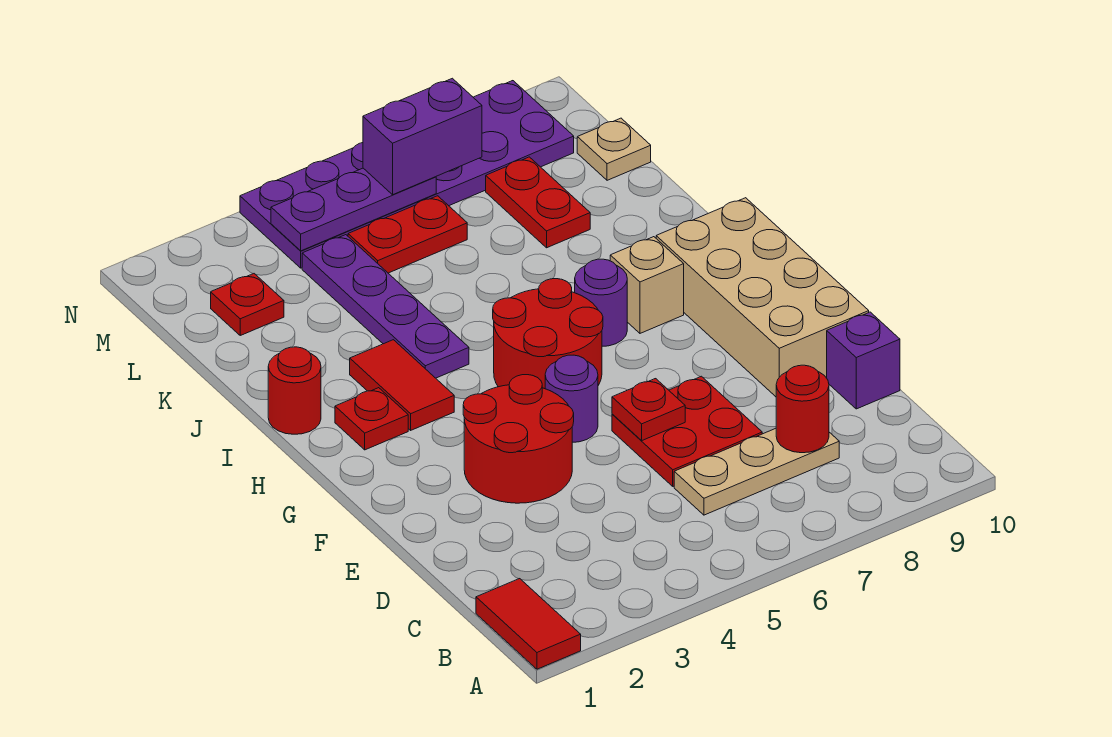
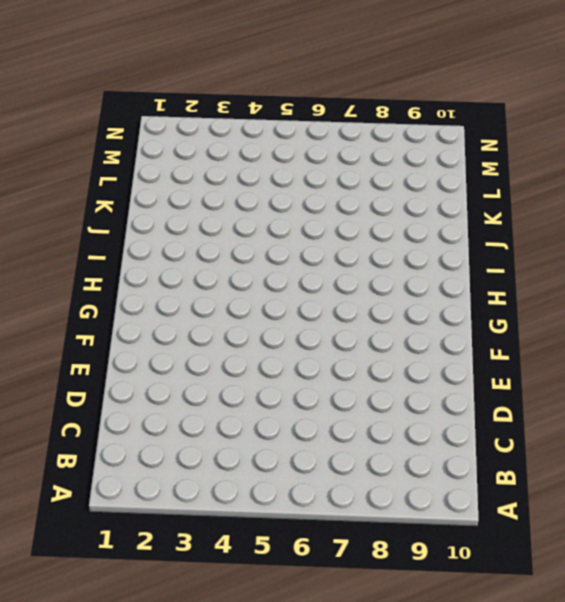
none -> red tile A1:B1 level 1
none -> tan plate C6:C8 level 1
none -> red plate D6:E7 level 1

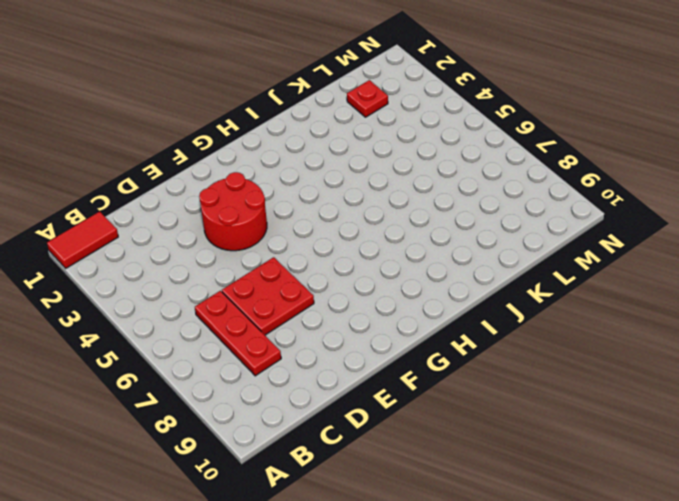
red plate C6:C8 level 1 -> tan plate C6:C8 level 1
none -> purple brick D10 level 1
none -> tan brick E9:H10 level 1
none -> purple round brick F5 level 1

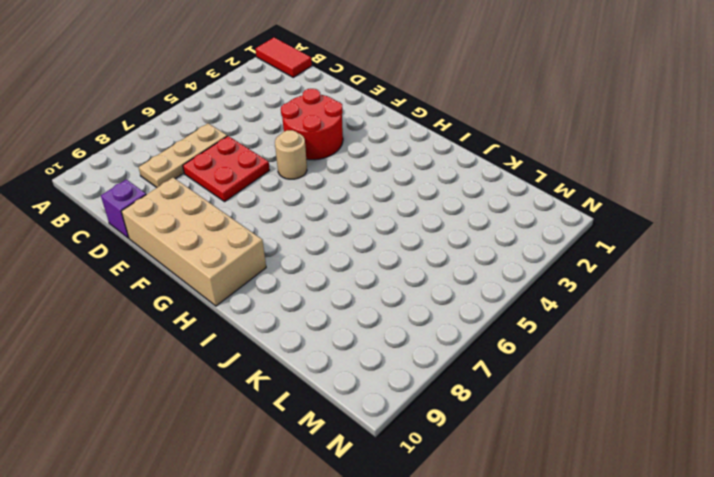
tan round brick F5 level 1 -> purple round brick F5 level 1
none -> red round brick G5:H6 level 1
none -> red plate H2 level 1
none -> red tile H3:I3 level 1

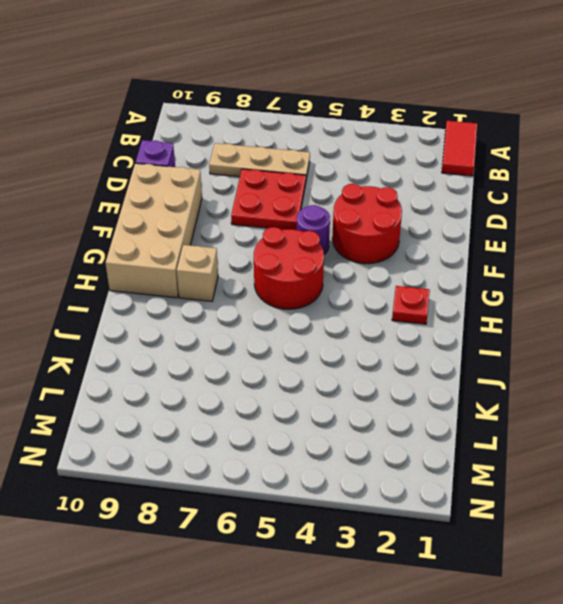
none -> red tile H3:I3 level 1
none -> purple round brick H7 level 1
none -> red round brick I1 level 1

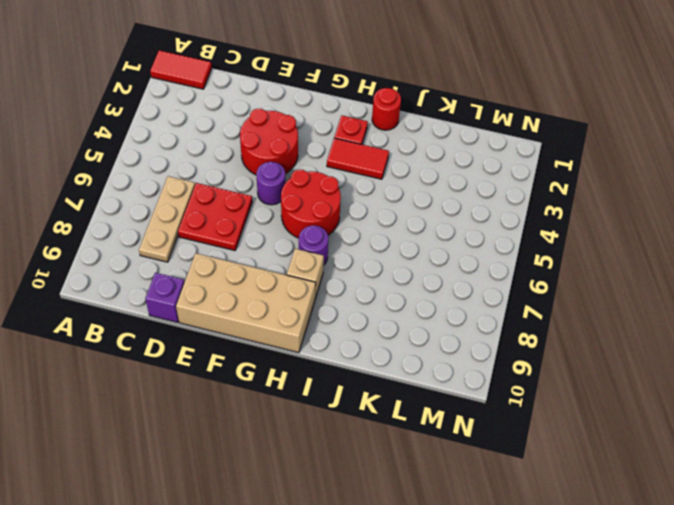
none -> purple plate I4:L4 level 1
none -> red plate K8:L8 level 1
none -> red plate L2 level 1

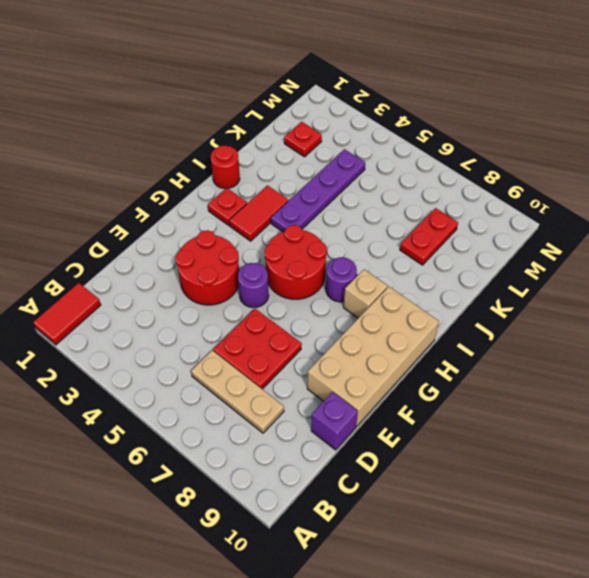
none -> red plate L5:L6 level 1
none -> tan plate L10 level 1
none -> purple plate M4:N9 level 1

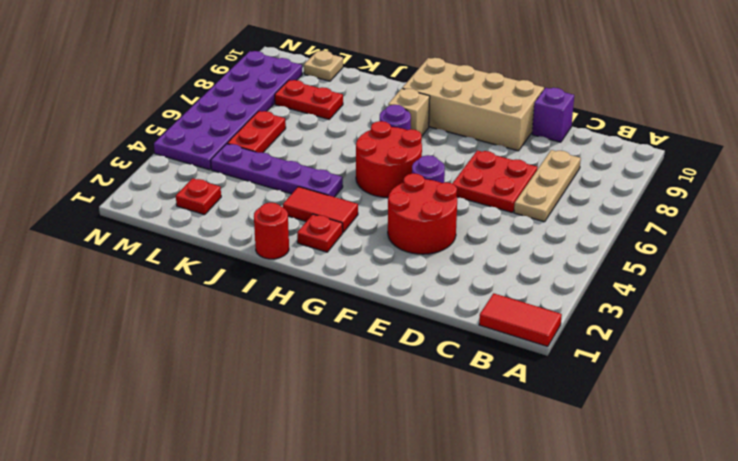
none -> red round brick C8 level 2
none -> red plate E6 level 2
none -> purple plate M4:M6 level 2

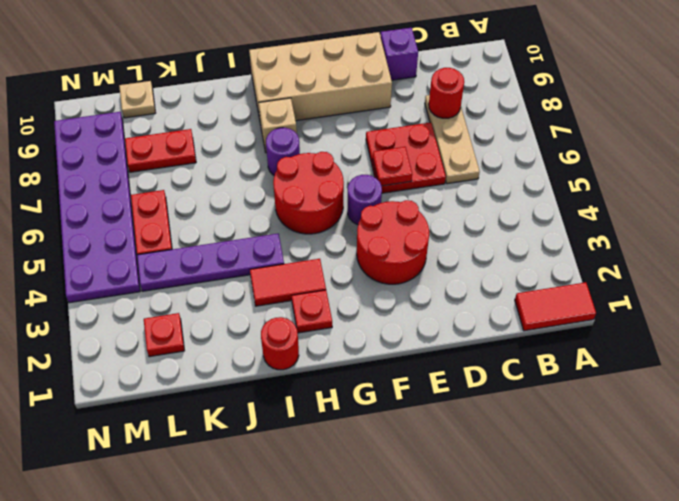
none -> purple plate M4:M6 level 2
none -> purple brick M6:M7 level 3

